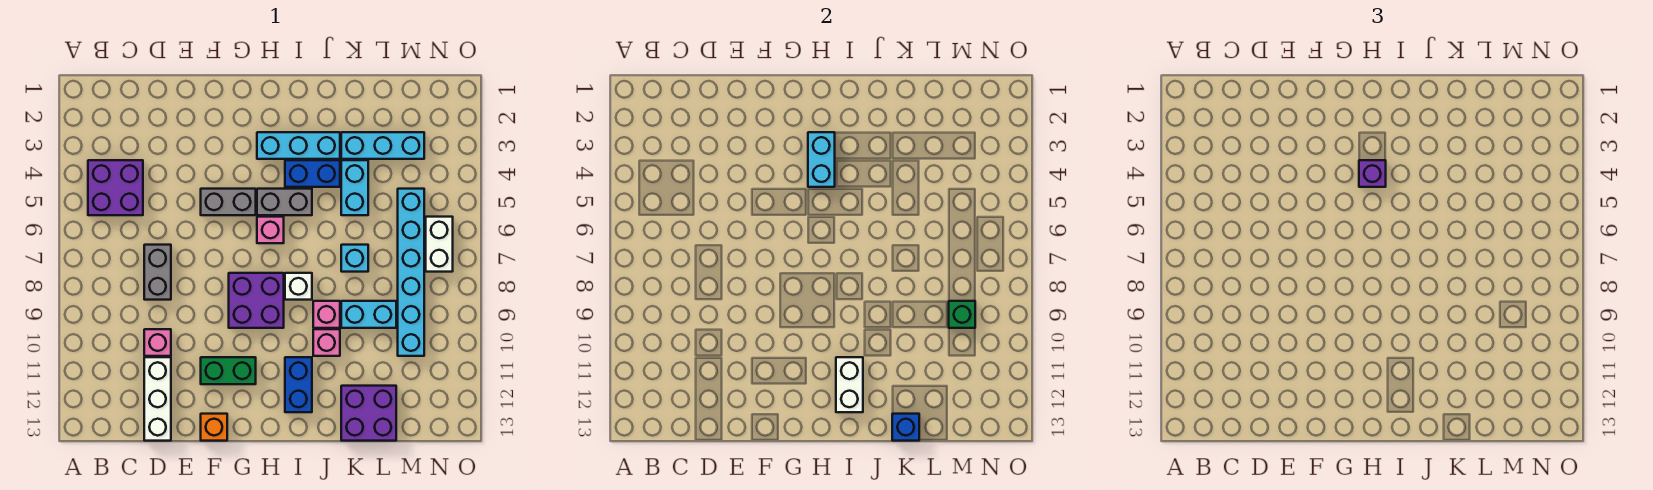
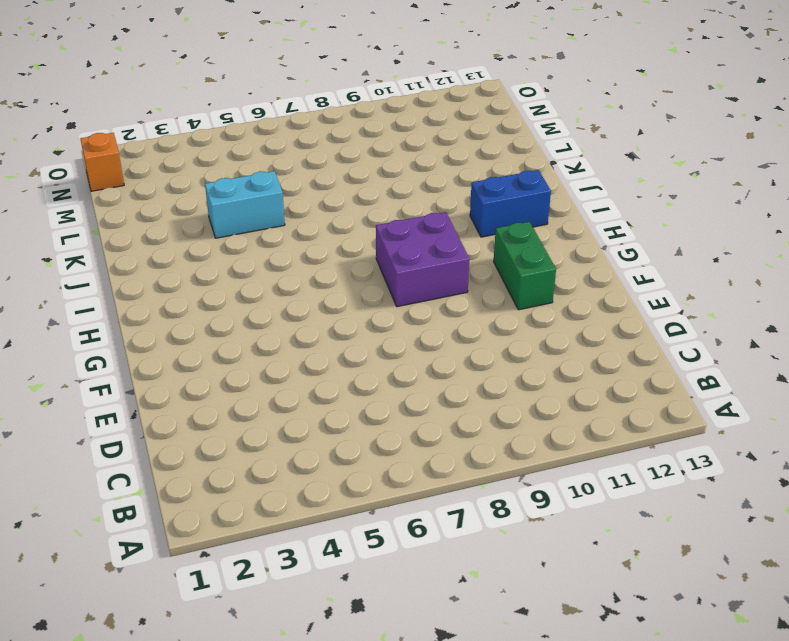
orange brick N1 level 1 -> orange brick F13 level 1
none -> purple brick B4:C5 level 1
none -> grey brick D7:D8 level 1
none -> pink brick D10 level 1

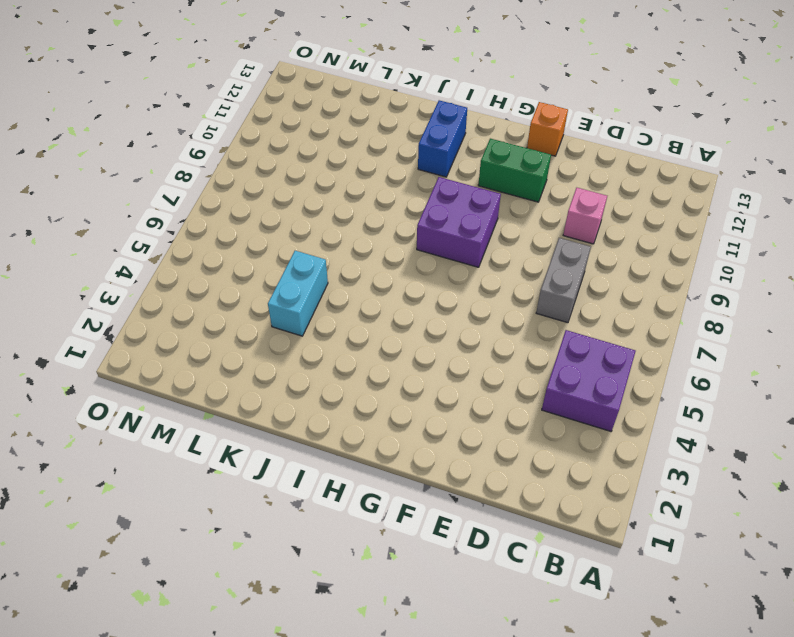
none -> white brick D11:D13 level 1
none -> grey brick F5:G5 level 1
none -> cyan brick H3:J3 level 1

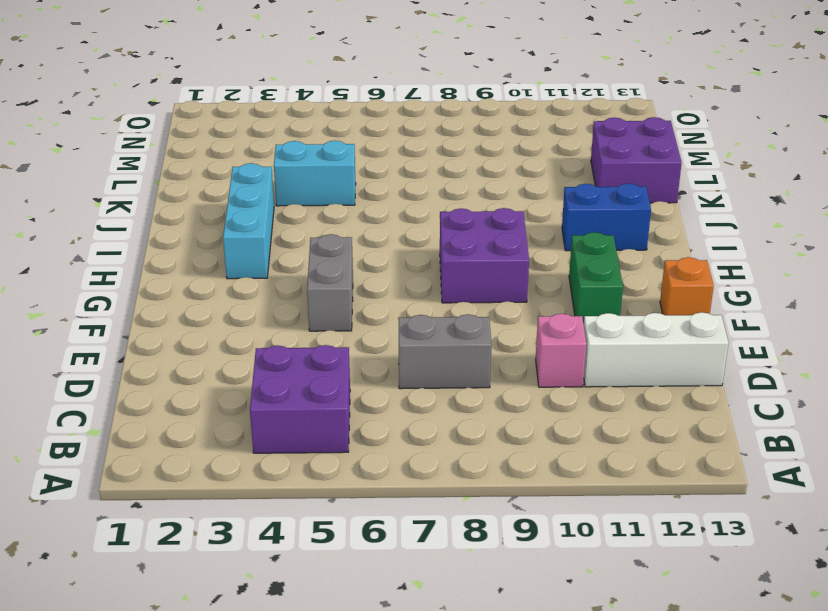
none -> grey brick H5:I5 level 1
none -> pink brick H6 level 1
none -> blue brick I4:J4 level 1

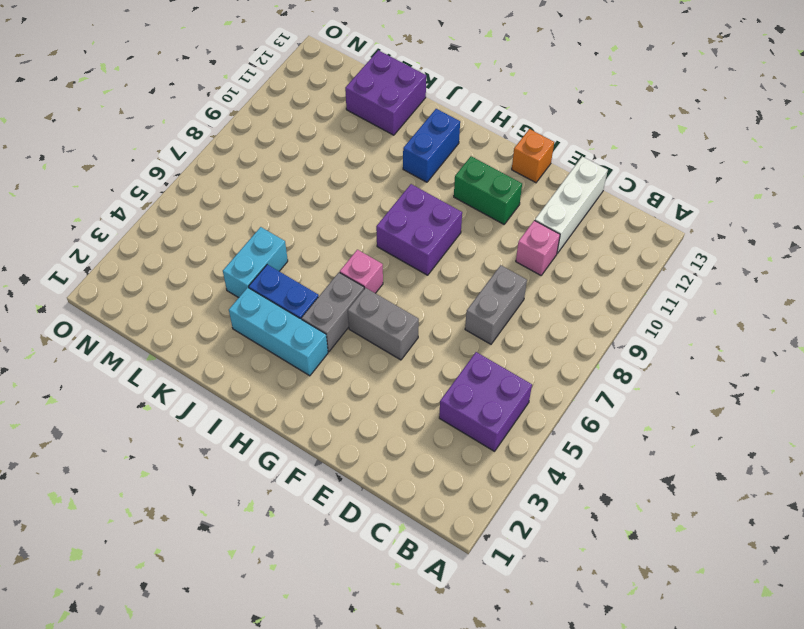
grey brick H4:H5 level 1 -> grey brick H5:I5 level 1
none -> white brick I8 level 1
none -> pink brick J9 level 1
none -> pink brick J10 level 1

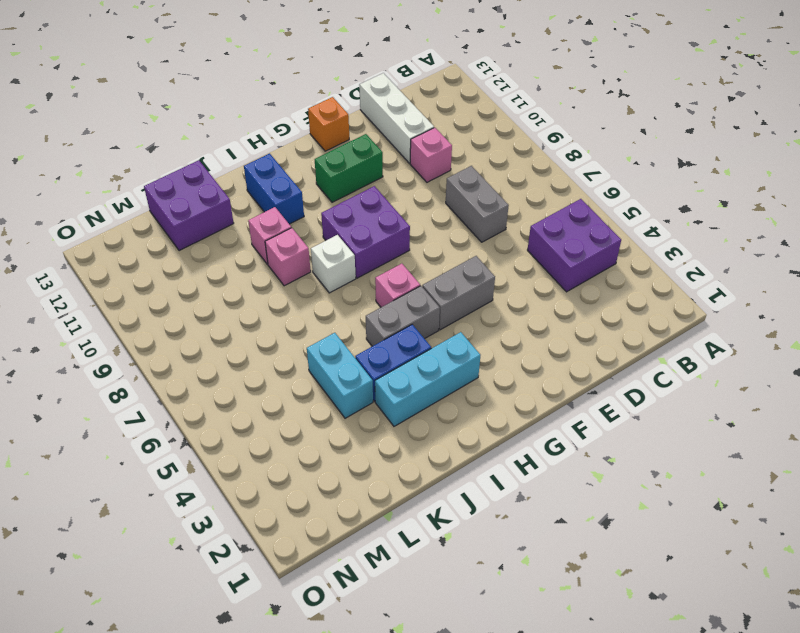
none -> cyan brick K3:M3 level 1
none -> cyan brick K7 level 1
none -> cyan brick K9:L9 level 1

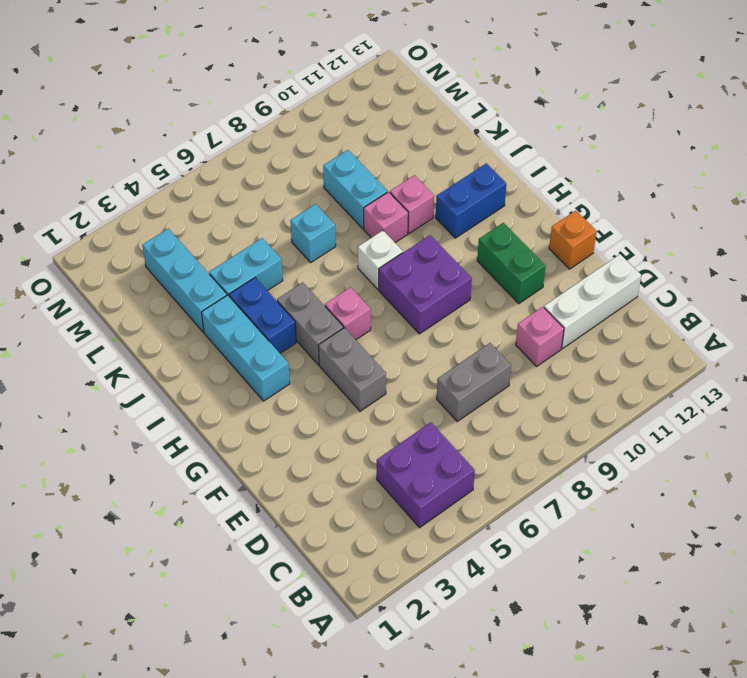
none -> purple brick K12:L13 level 1
none -> cyan brick M5:M10 level 1
none -> white brick N6:N7 level 1

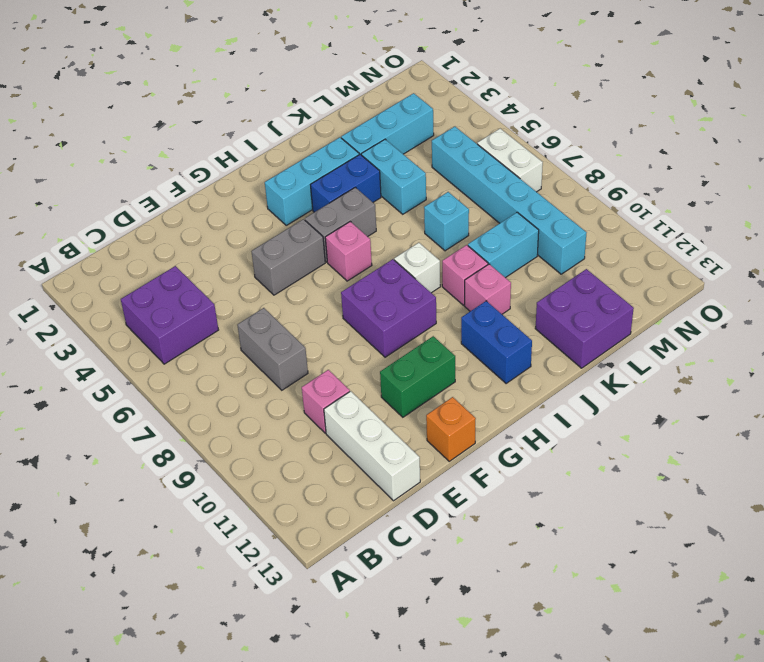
none -> cyan brick H3:H4 level 2
none -> white brick I11:I12 level 2
none -> blue brick K13 level 2

